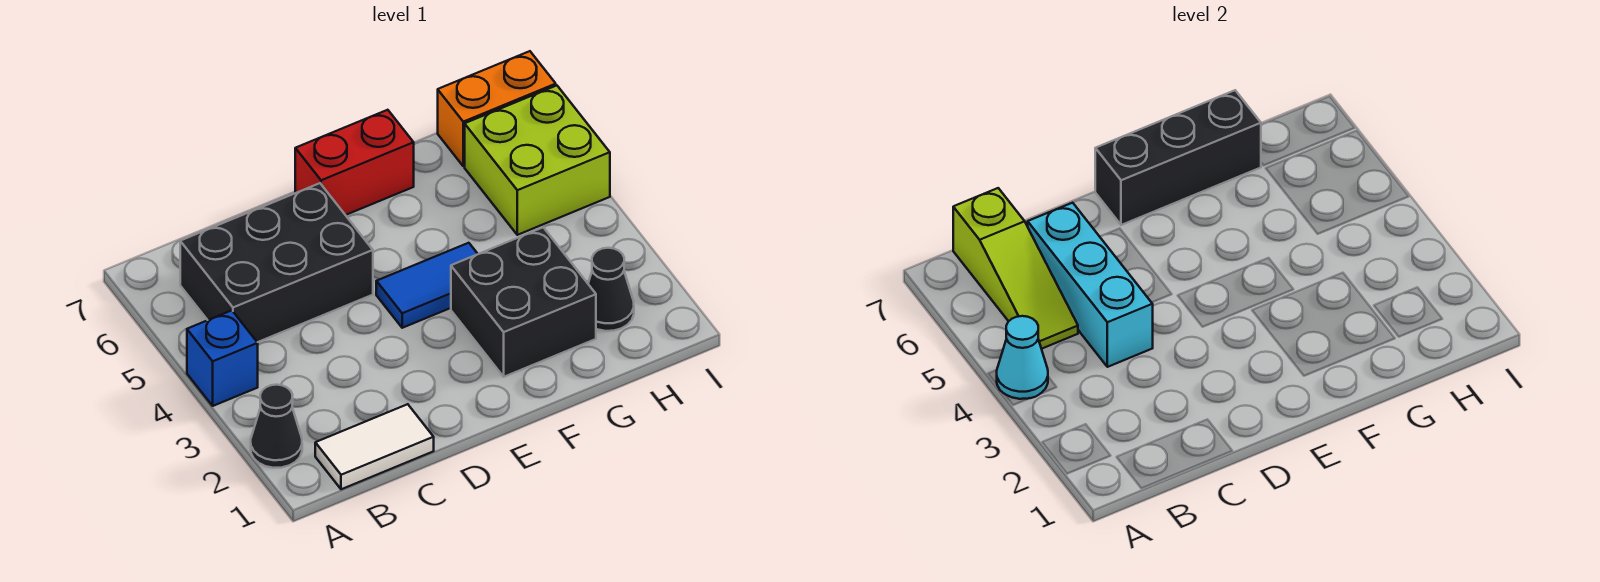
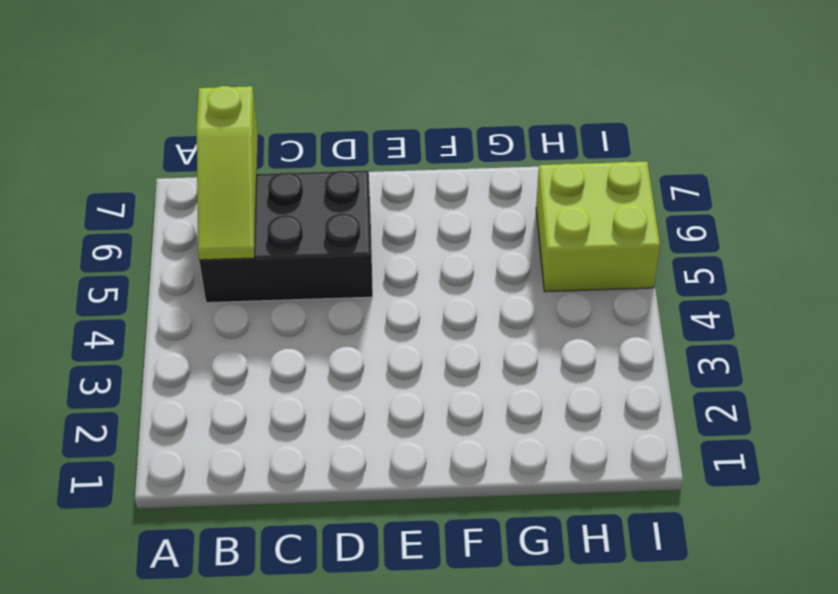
none -> black cone A2 level 1
none -> blue brick A4 level 1
none -> white tile B1:C1 level 1

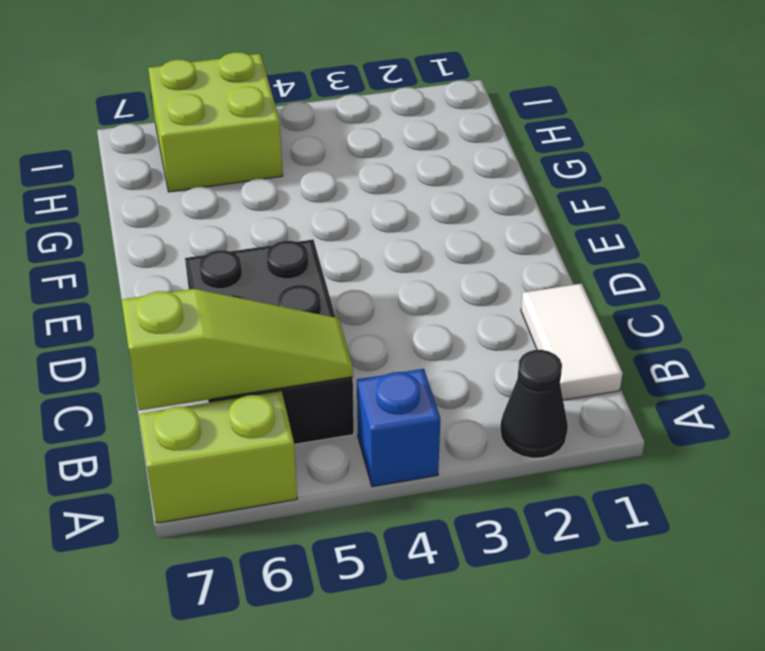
lime brick A6:A7 level 1 -> none
none -> blue tile E4:F4 level 1
none -> red brick E7:F7 level 1
none -> black brick F2:G3 level 1

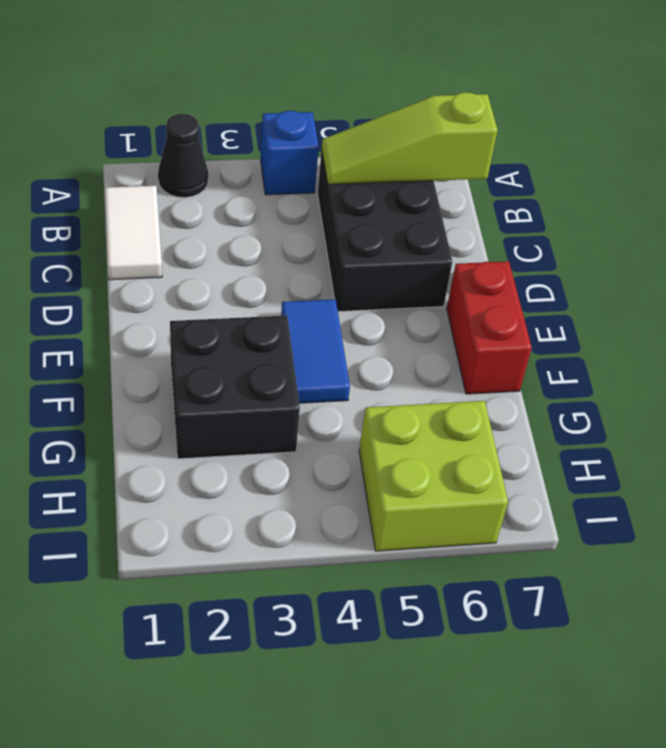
none -> black cone H2 level 1
none -> orange brick H7:I7 level 1
none -> cyan cone A4 level 2

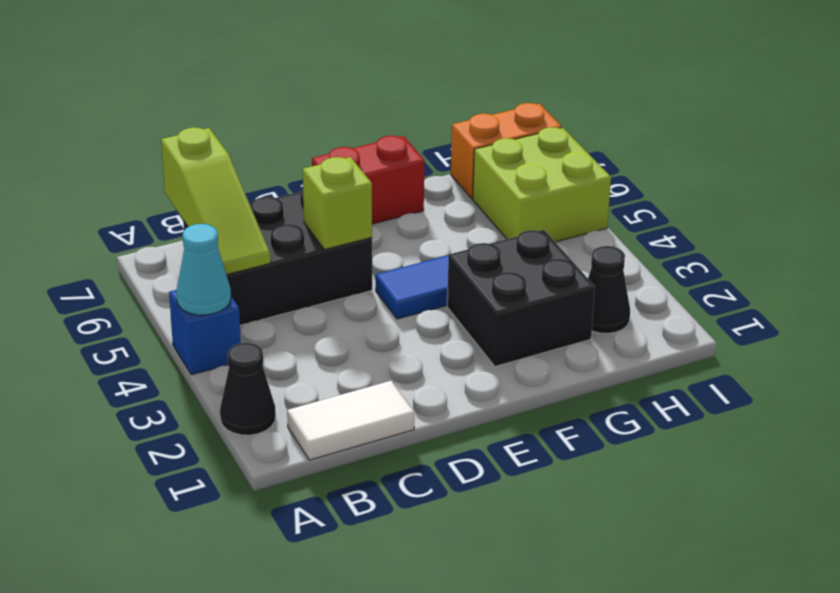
lime brick D5 level 2 -> none
none -> cyan brick C4:C6 level 2
none -> black brick E7:G7 level 2

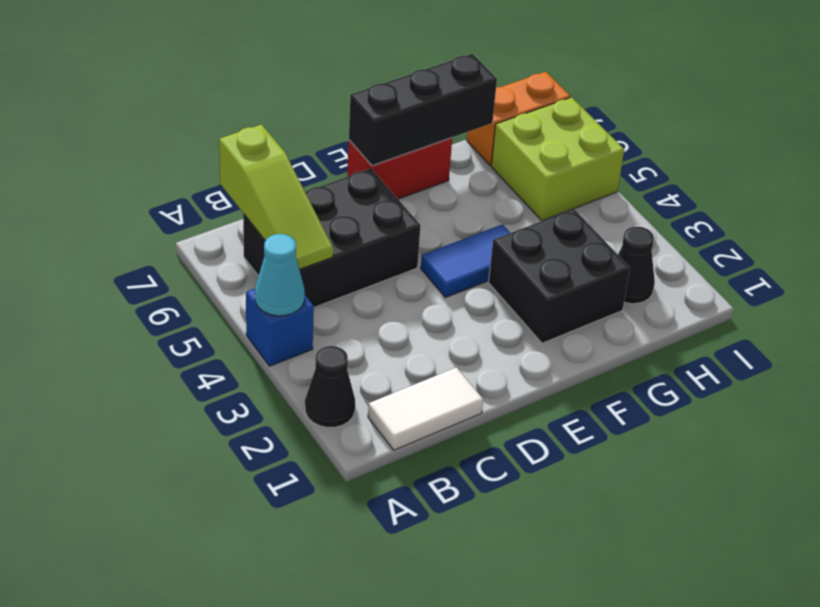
none -> cyan brick C4:C6 level 2

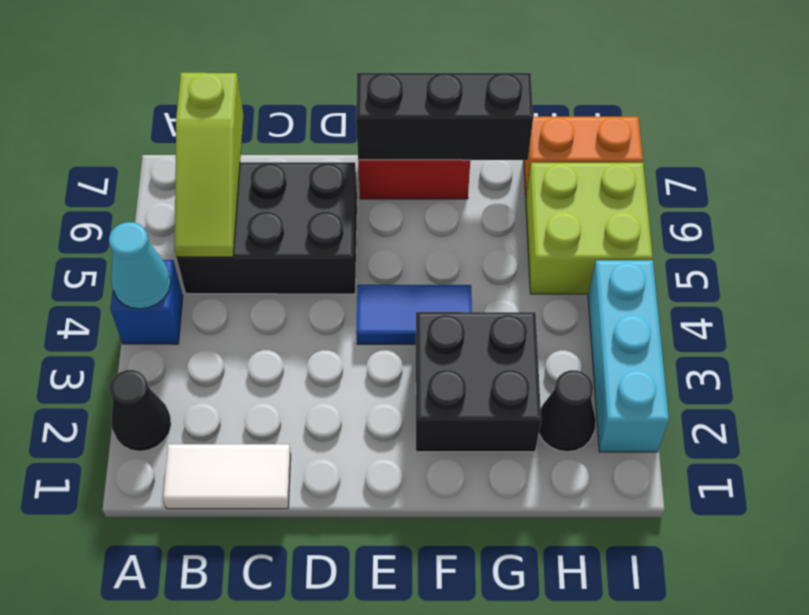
cyan brick I2:I4 level 1 -> cyan brick C4:C6 level 2

